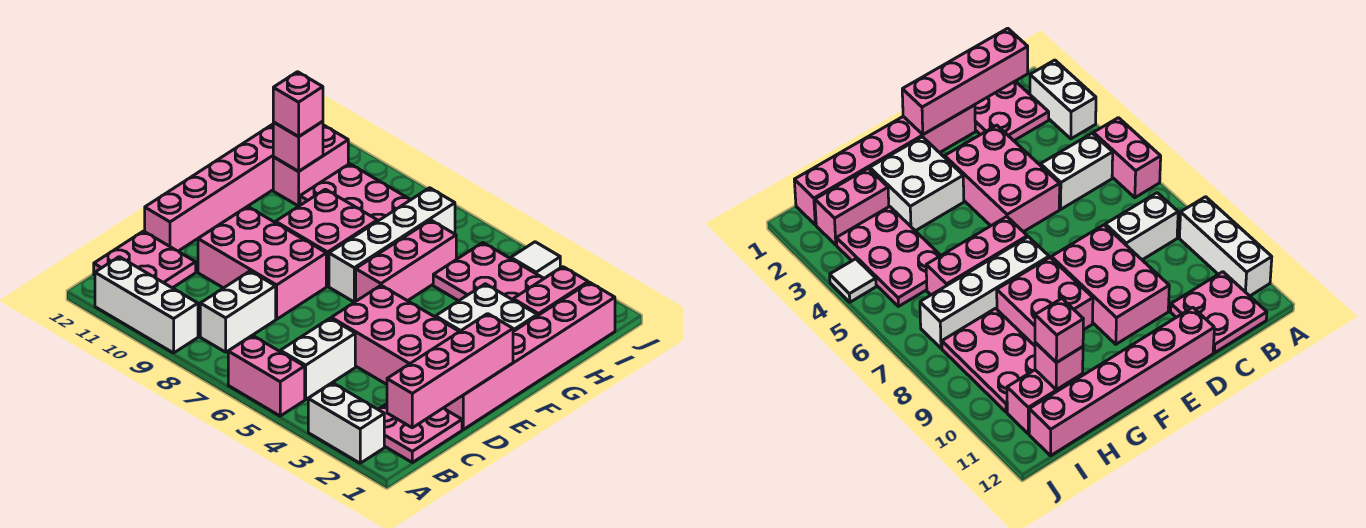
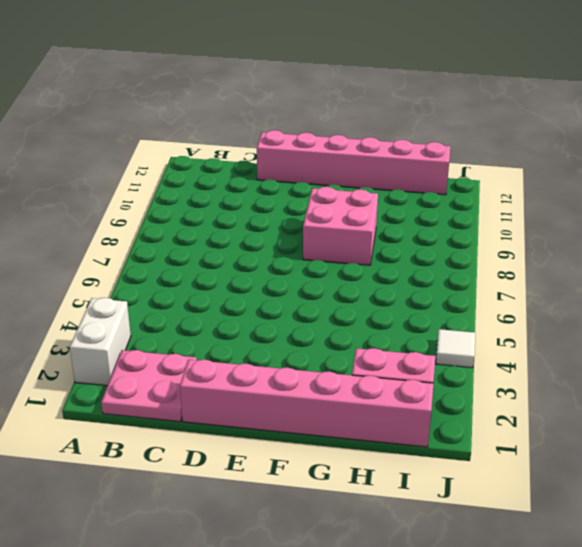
none -> pink brick A5:A6 level 1
none -> white brick A9:A11 level 1
none -> white brick B5:C5 level 1

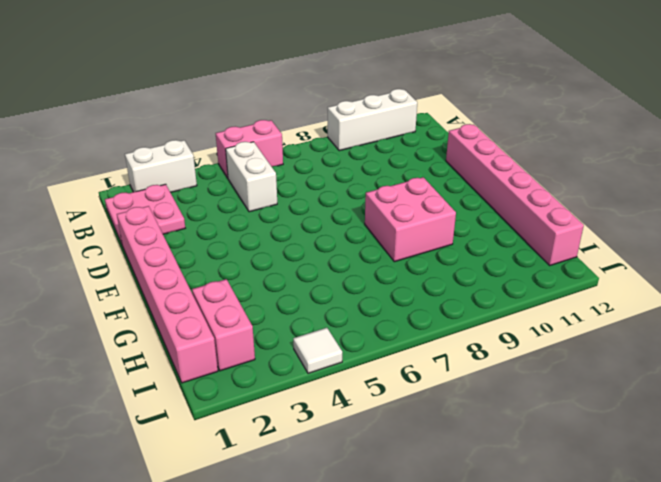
none -> white brick B8:C8 level 1
none -> pink plate B11:C12 level 1
none -> pink brick D3:E5 level 1

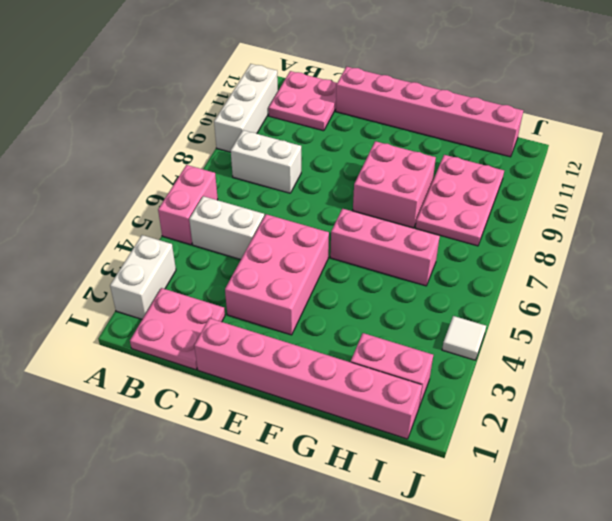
none -> pink brick D8:E10 level 1
none -> white brick F2:G3 level 1
none -> white brick F7:I7 level 1

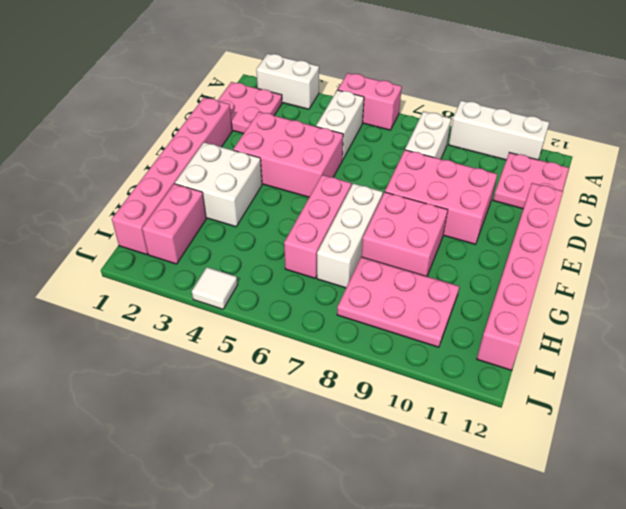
white brick F7:H7 level 1 -> white brick F7:I7 level 1
none -> pink plate H3:I5 level 1
none -> pink brick H11:I11 level 1
none -> pink brick B1:E1 level 2

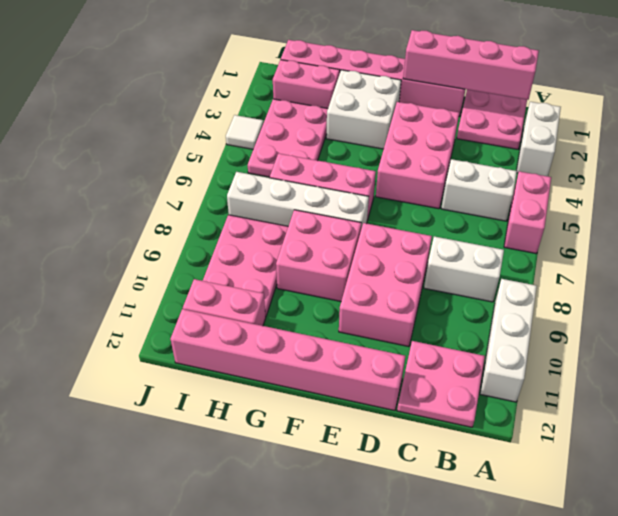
none -> pink brick H11 level 2
none -> pink brick H11 level 3

